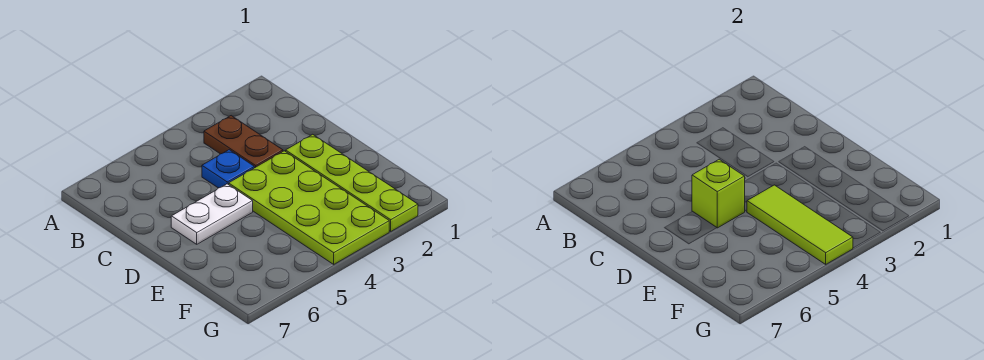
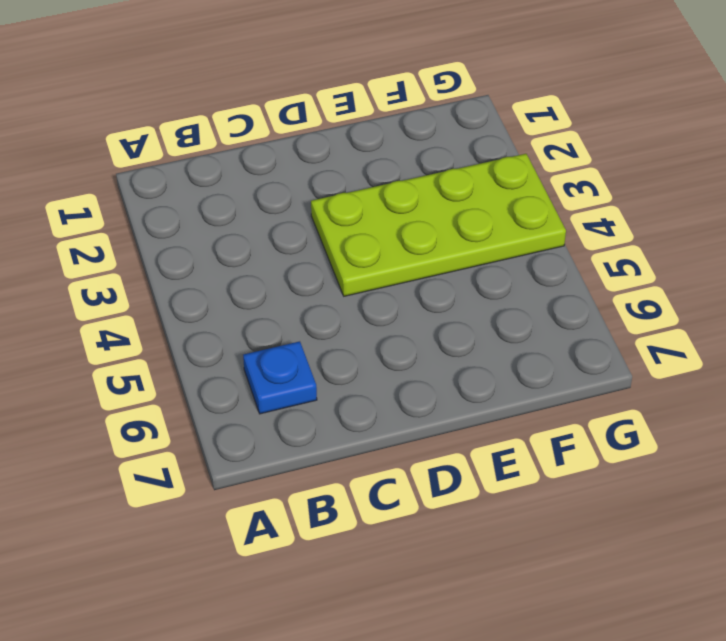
blue plate B6 level 1 -> blue plate C4 level 1
none -> brown plate B3:C3 level 1
none -> lime plate D2:G2 level 1

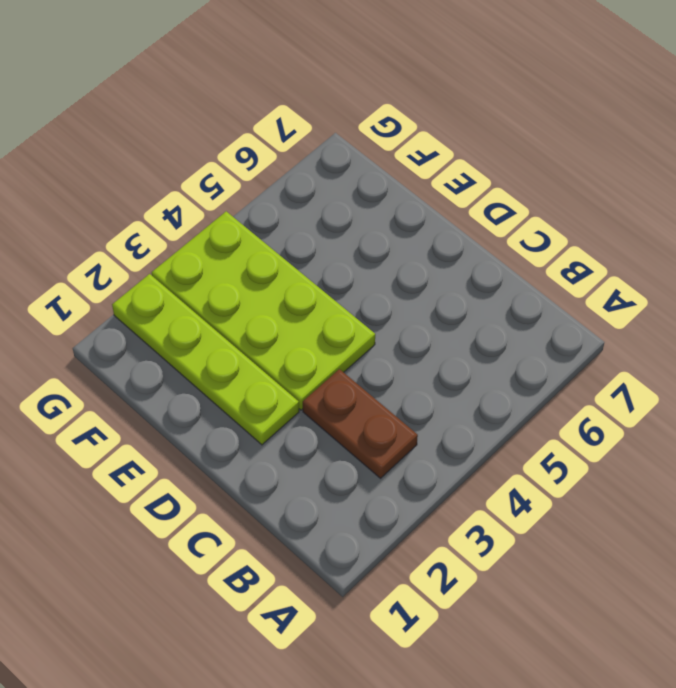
none -> blue plate C4 level 1
none -> white plate D5:D6 level 1

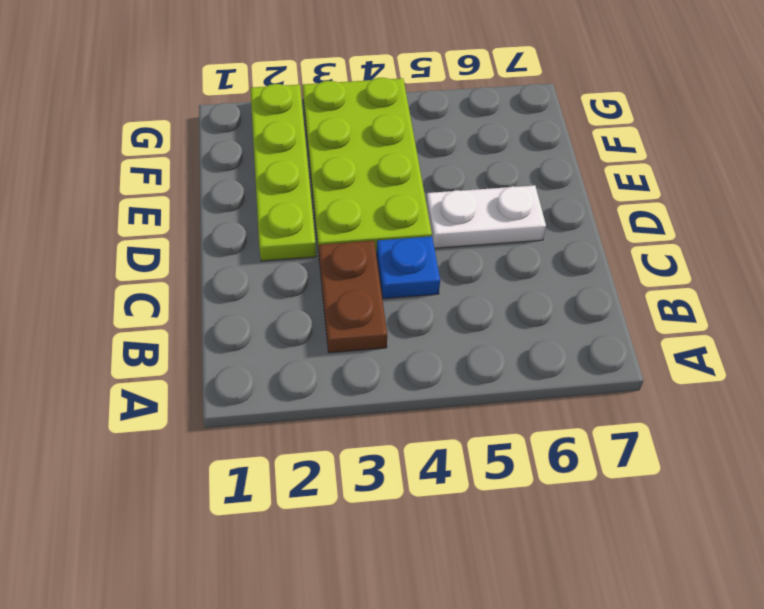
none -> lime brick D5 level 2
none -> lime tile E4:G4 level 2

